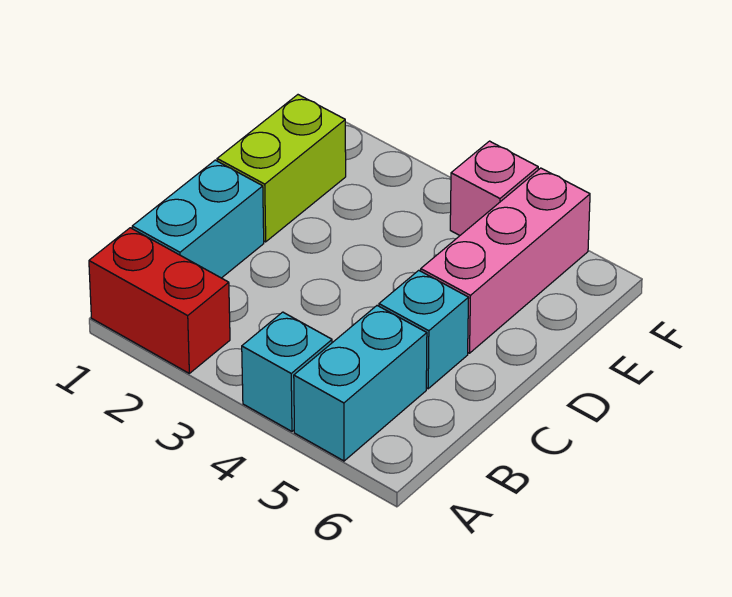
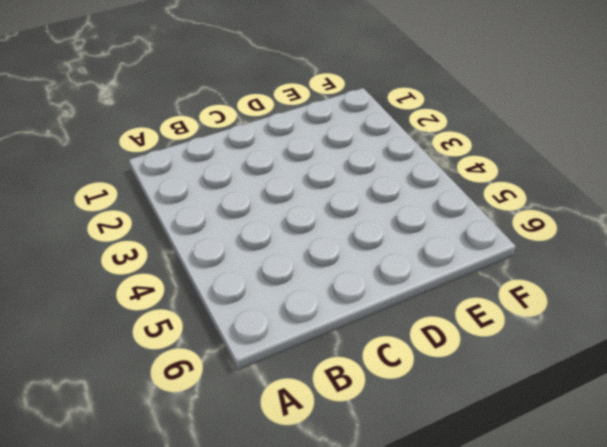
none -> red brick A1:A2 level 1
none -> cyan brick A4 level 1

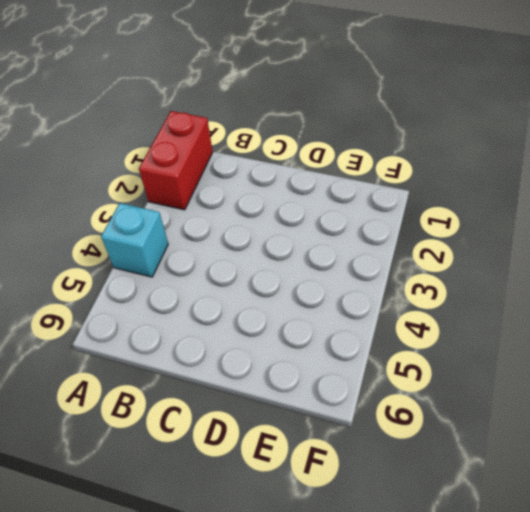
none -> cyan brick A5:B5 level 1
none -> cyan brick B1:C1 level 1

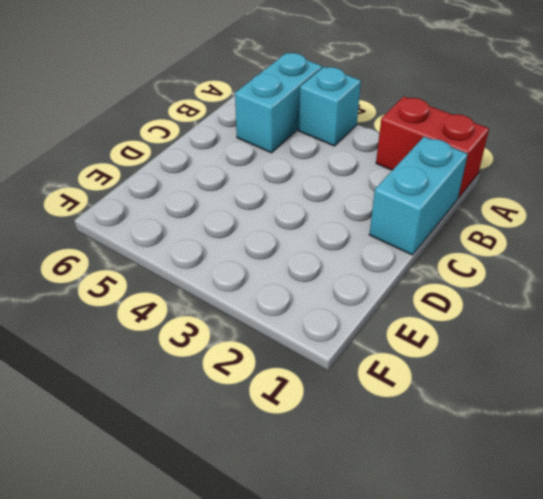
none -> cyan brick C5 level 1
none -> lime brick D1:E1 level 1

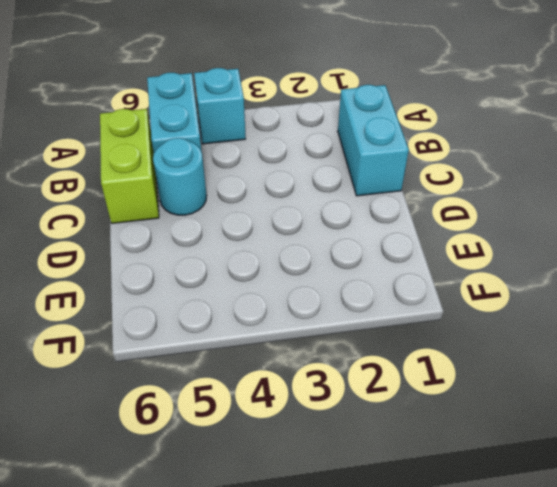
lime brick B6:C6 level 1 -> lime brick D1:E1 level 1
cyan round brick C5 level 1 -> cyan brick C5 level 1
none -> red brick A1:A2 level 1
none -> pink brick D5:F5 level 1

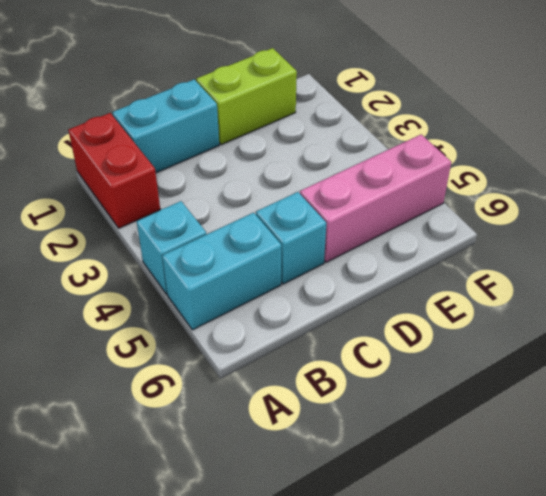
none -> pink brick F4 level 1

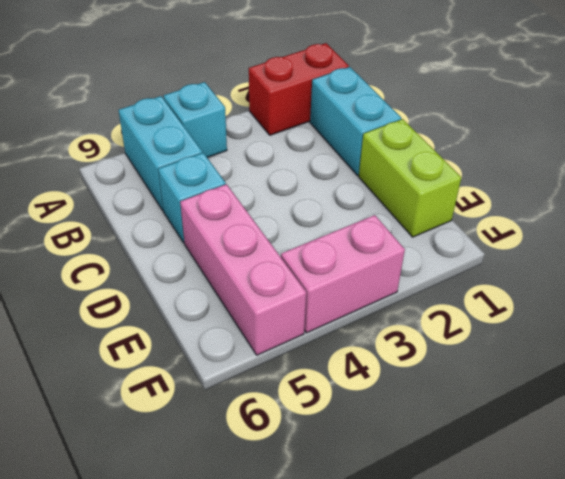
pink brick F3:F4 level 1 -> pink brick F4 level 1

